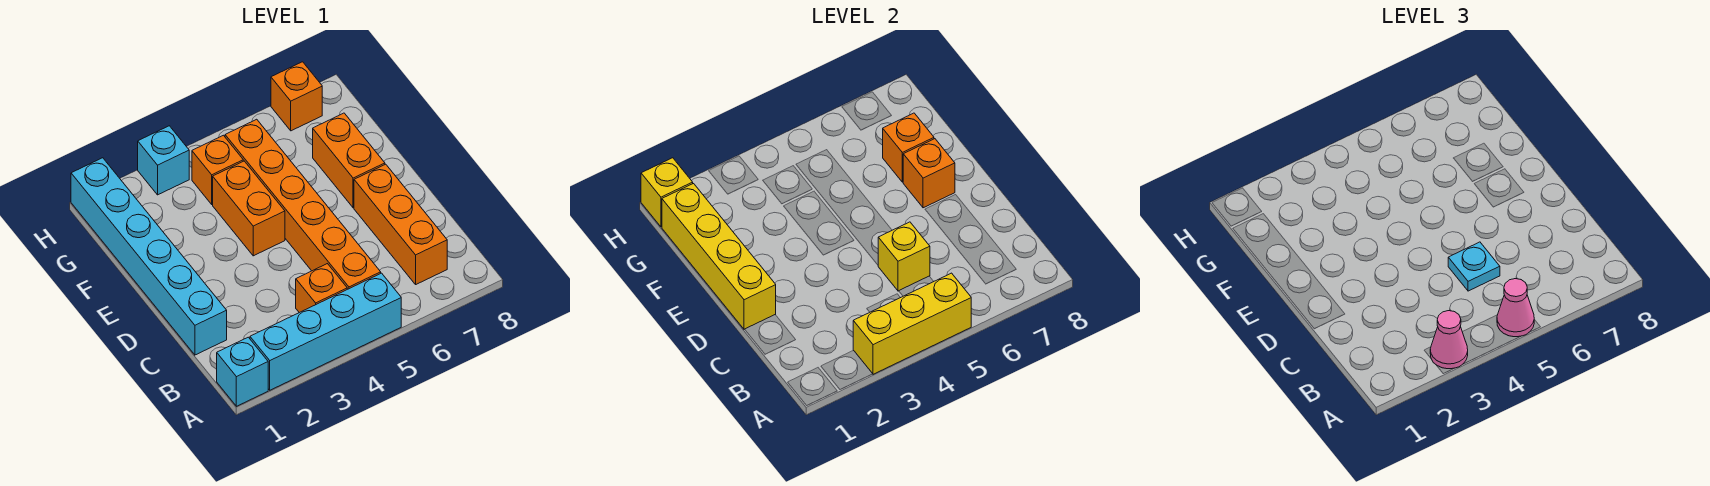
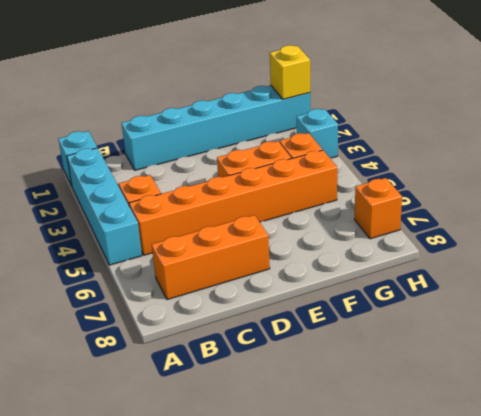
none -> orange brick E7:F7 level 1
none -> yellow brick A3:A5 level 2
none -> yellow brick C5 level 2

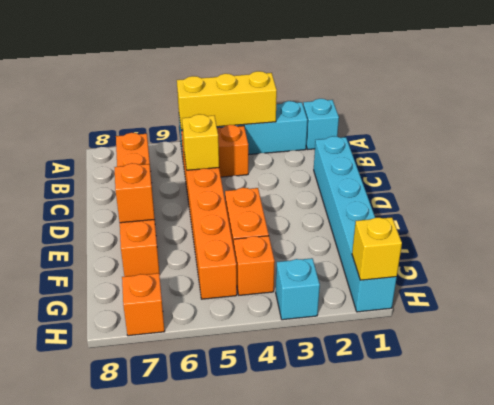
none -> yellow brick D1:G1 level 2
none -> orange brick F7 level 2
none -> pink cone A3 level 3

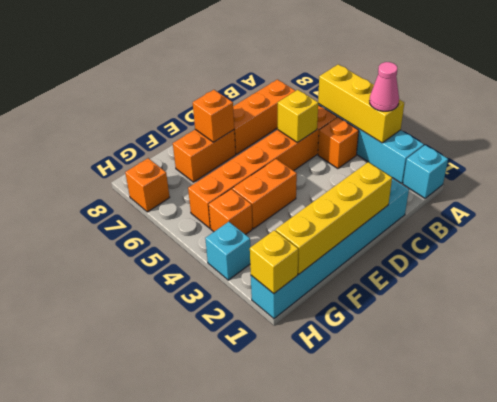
none -> orange brick F7 level 2
none -> pink cone A5 level 3
none -> cyan plate C5 level 3

